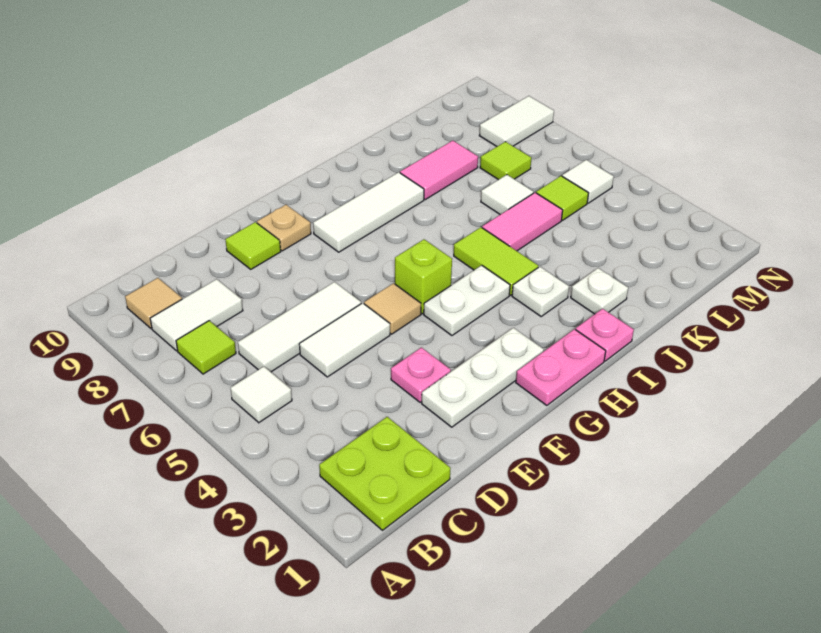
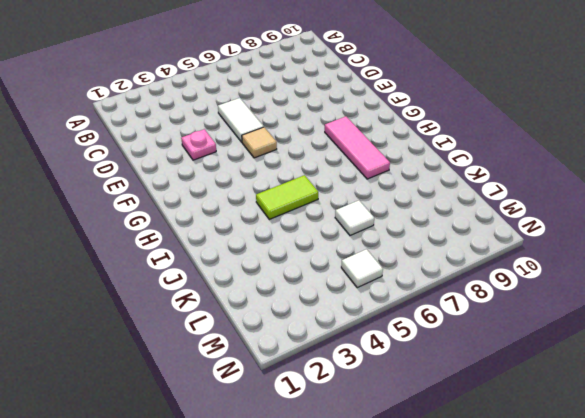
pink tile G8:I8 level 1 -> white tile G8:I8 level 1
none -> lime plate B1:C2 level 1
none -> white tile B5 level 1
none -> lime tile B7 level 1

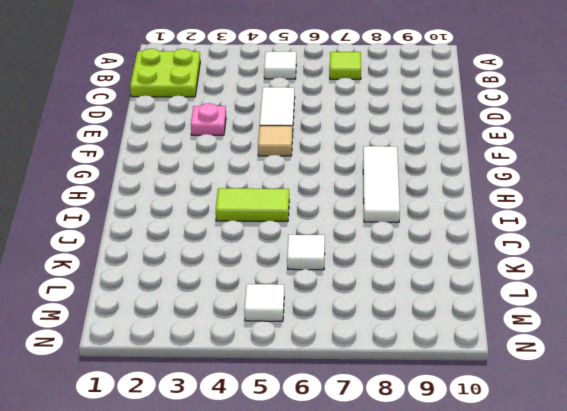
none -> white tile B8:C8 level 1
none -> tan tile B9 level 1
none -> white tile C6:E6 level 1

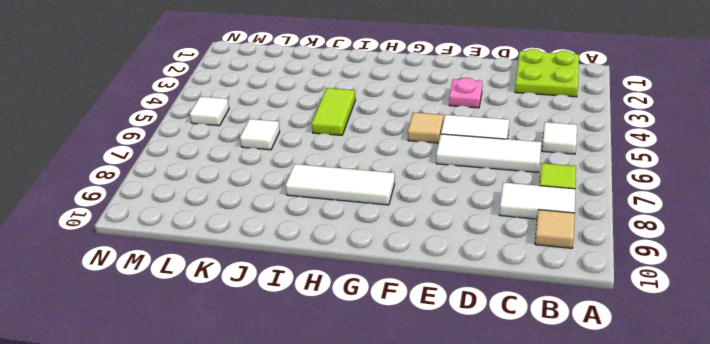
none -> white plate E2:G2 level 1
none -> lime tile E9 level 1
none -> tan plate F9 level 1

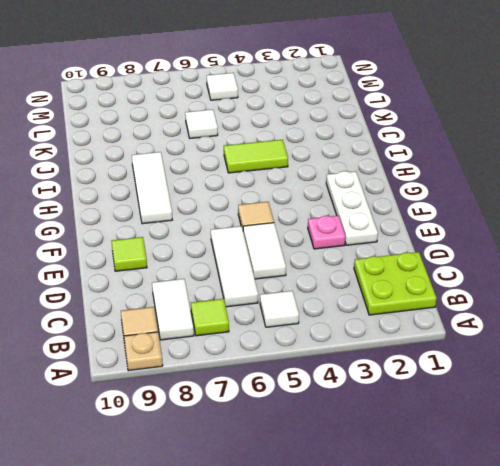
tan plate A9 level 1 -> tan plate F9 level 1
none -> pink plate G1:H1 level 1
none -> white plate G4:H4 level 1
none -> lime brick G5 level 1

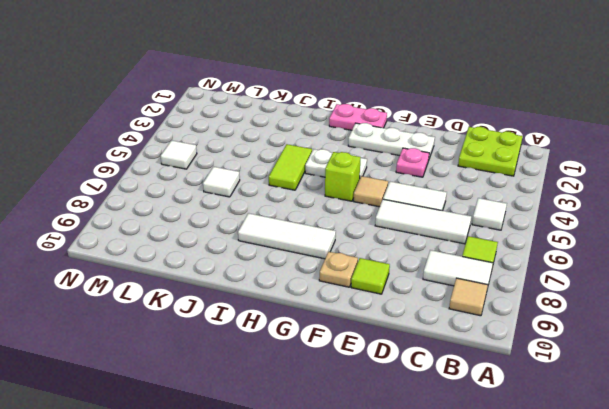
none -> pink plate I1 level 1
none -> white plate I3 level 1
none -> white plate J2 level 1

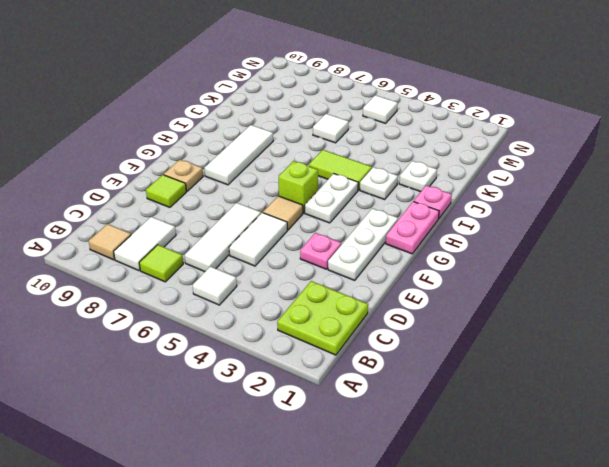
none -> pink tile J5:K5 level 1
none -> pink tile J8:K8 level 1
none -> lime tile L5 level 1

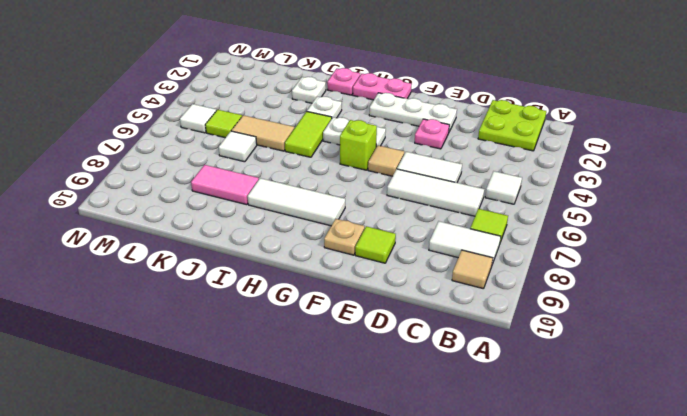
tan tile J5:K5 level 1 -> pink tile J5:K5 level 1
none -> lime tile L7 level 1
none -> white tile M8:N8 level 1

